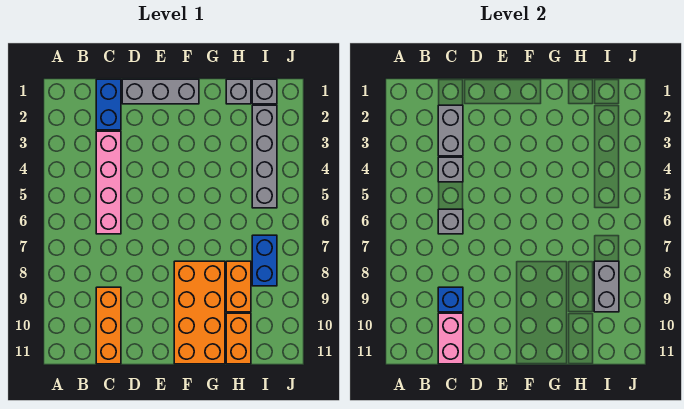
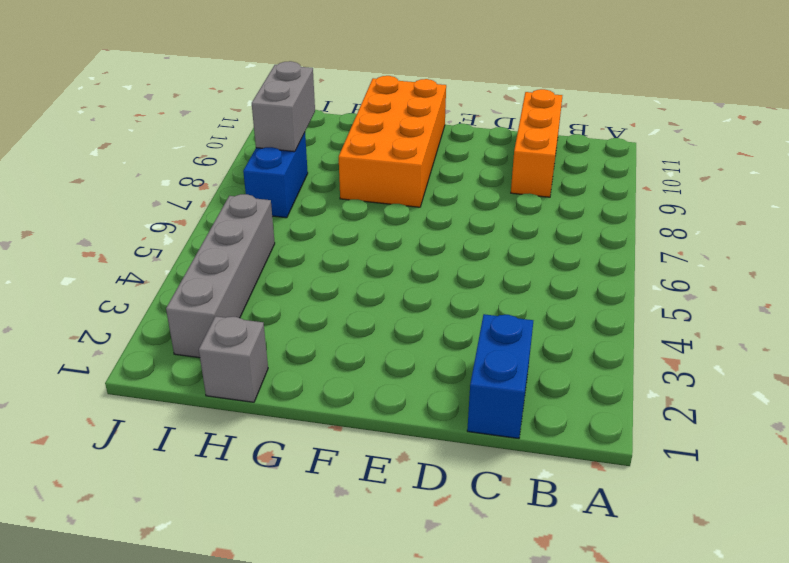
none -> pink brick C3:C6 level 1
none -> grey brick D1:F1 level 1
none -> orange brick H8:H9 level 1

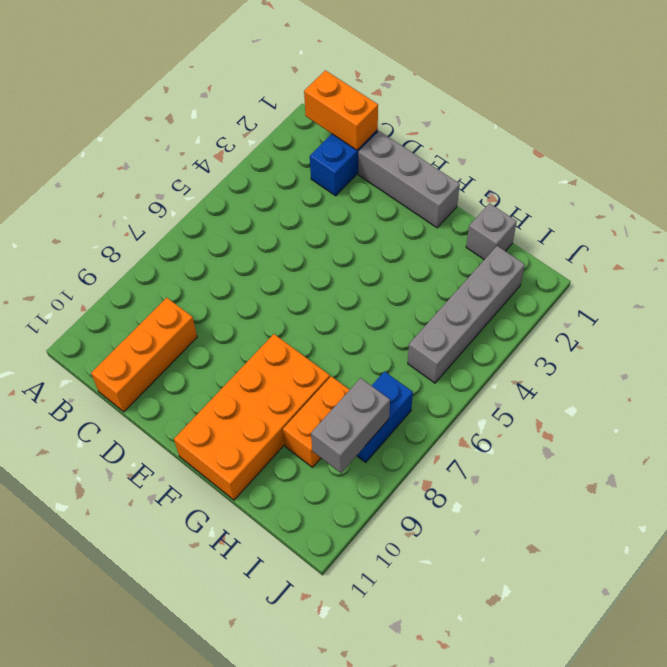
orange brick B1:C1 level 2 -> orange brick H10:H11 level 1
none -> pink brick C3:C6 level 1
none -> grey brick I1 level 1
none -> grey brick C2:C3 level 2

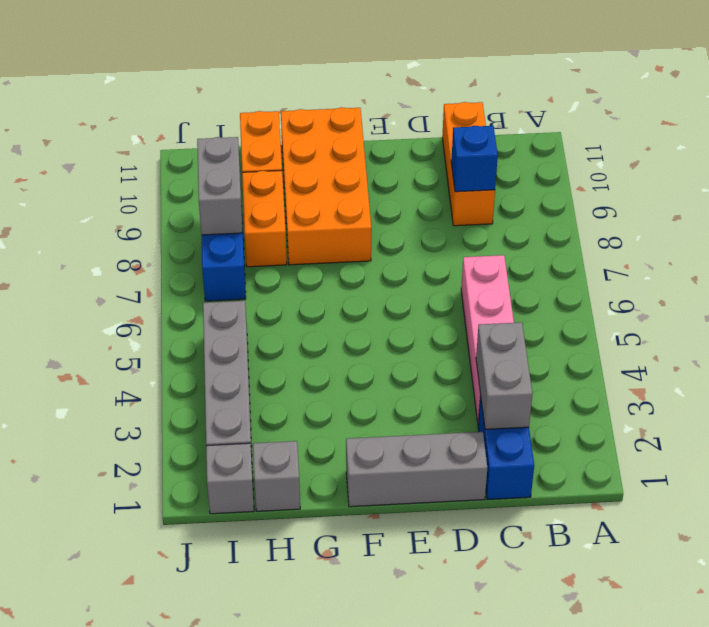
none -> grey brick C4 level 2
none -> grey brick C6 level 2
none -> pink brick C10:C11 level 2

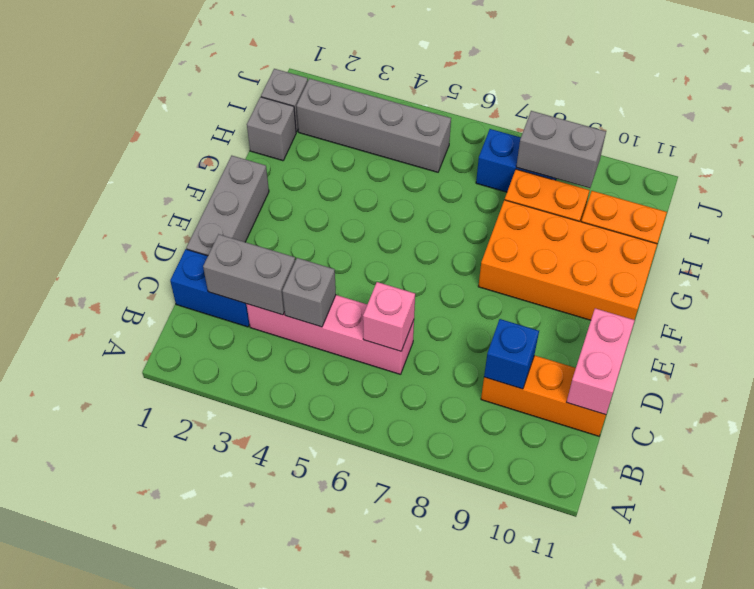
pink brick C6 level 2 -> grey brick C6 level 2
pink brick C11:D11 level 2 -> pink brick C10:C11 level 2

